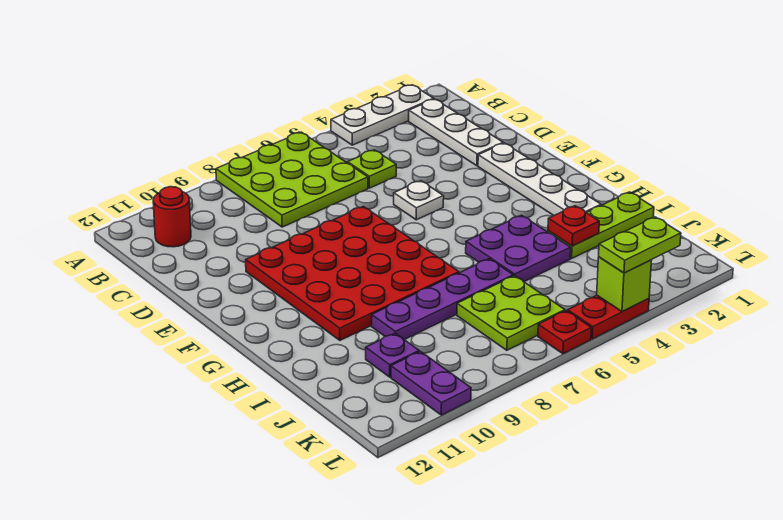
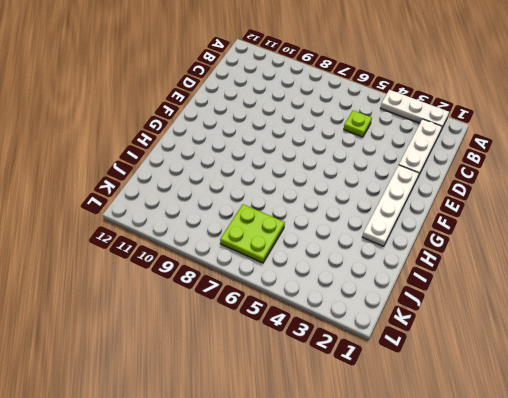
none -> lime plate A6:C8 level 1
none -> red round brick B11 level 1
none -> white plate E5 level 1

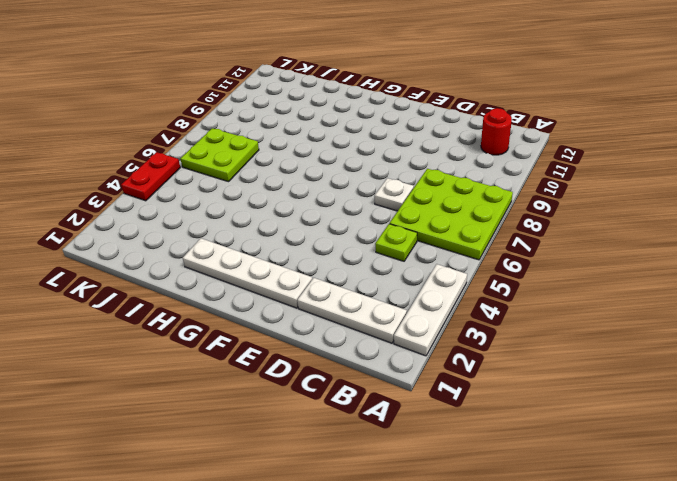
white plate D7 level 1 -> white plate E5 level 1
none -> red plate E7:H10 level 1
none -> purple plate H4:I5 level 1
none -> lime plate I1:I3 level 1

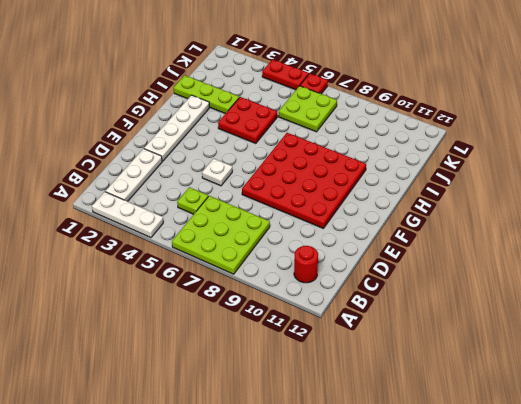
red plate H4:I5 level 1 -> purple plate H4:I5 level 1
none -> purple plate I6:I9 level 1
none -> purple plate J10 level 1
none -> purple plate K10:L10 level 1

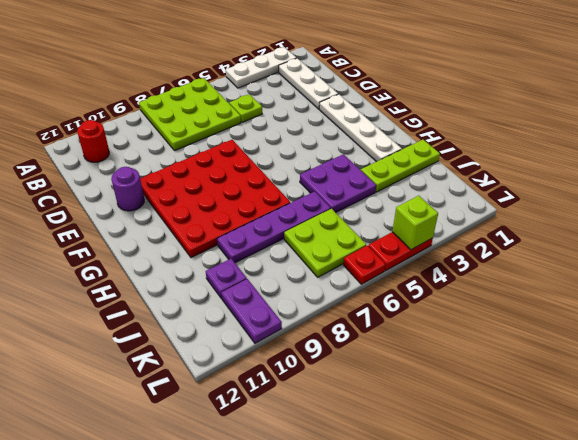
purple round brick E11 level 1 -> none
none -> white plate E5 level 1
none -> red plate I3 level 2
none -> lime plate L3:L4 level 3

